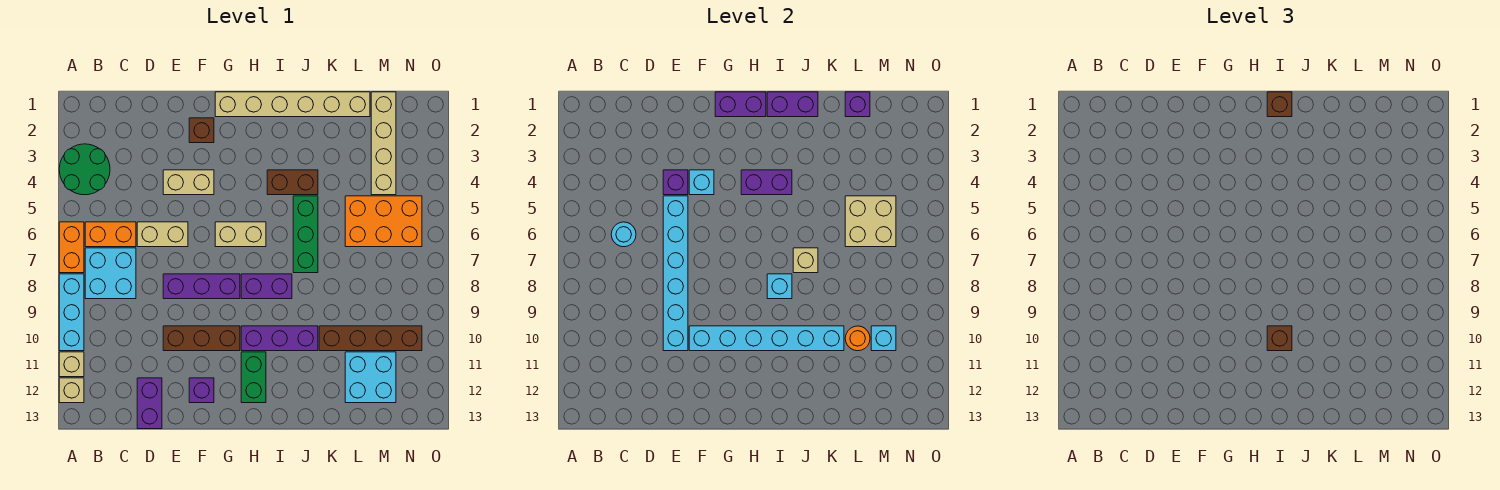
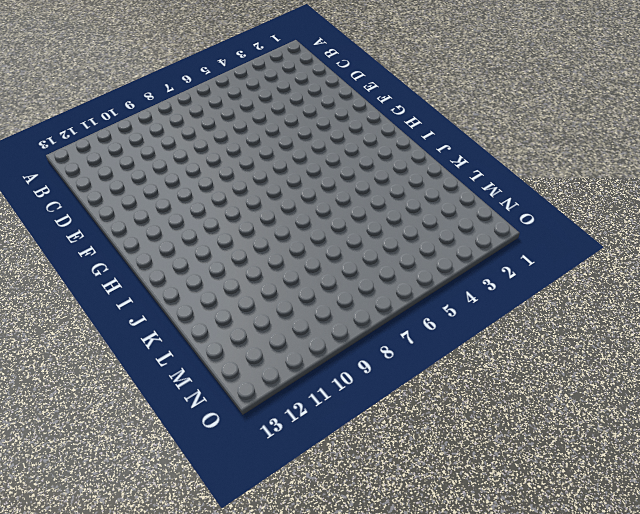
none -> green round brick A3:B4 level 1
none -> orange brick A6:A7 level 1
none -> cyan brick A8:A10 level 1
none -> tan brick A11 level 1

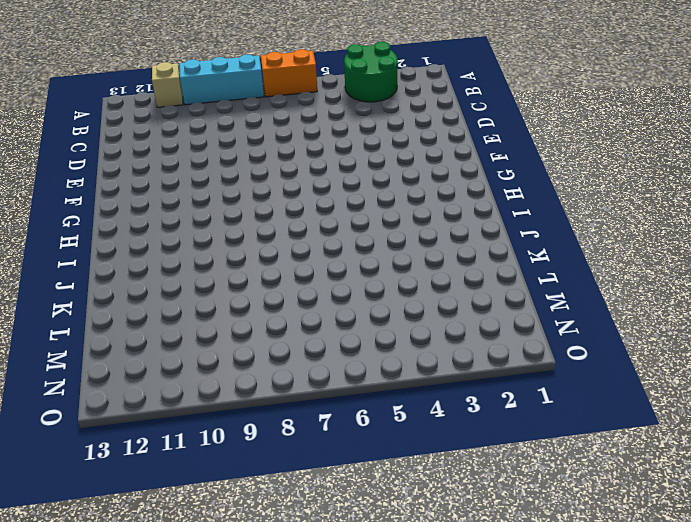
none -> tan brick A12 level 1
none -> orange brick B6:C6 level 1
none -> cyan brick B7:C8 level 1
none -> tan brick D6:E6 level 1

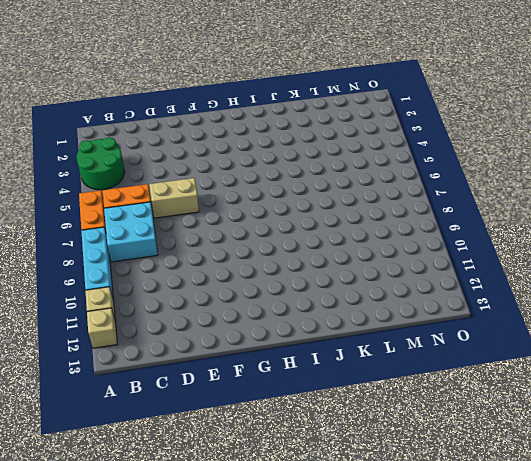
none -> purple brick D12:D13 level 1
none -> tan brick E4:F4 level 1
none -> purple brick E8:G8 level 1
none -> brown brick E10:G10 level 1

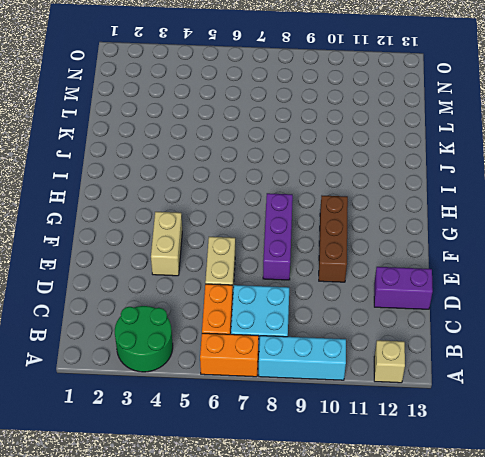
none -> tan brick A11 level 1
none -> brown brick F2 level 1
none -> purple brick F12 level 1
none -> tan brick G1:L1 level 1

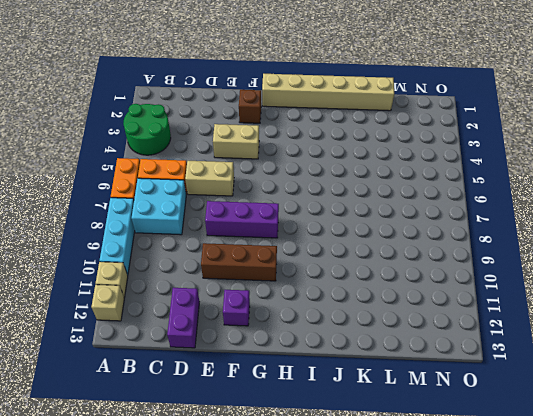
none -> tan brick G6:H6 level 1
none -> purple brick H8:I8 level 1
none -> purple brick H10:J10 level 1
none -> green brick H11:H12 level 1

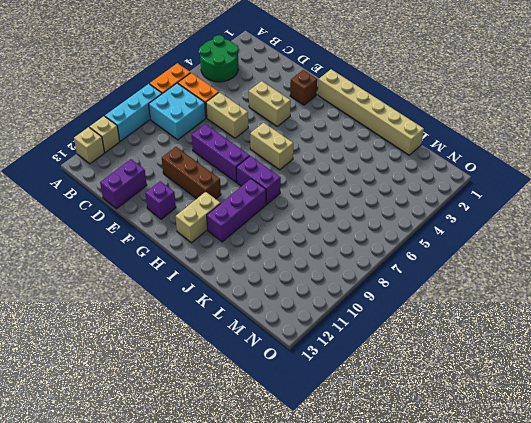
tan brick H11:H12 level 1 -> green brick H11:H12 level 1
purple brick I9:I11 level 1 -> purple brick H10:J10 level 1
none -> brown brick I4:J4 level 1
none -> green brick J5:J7 level 1
none -> brown brick K10:N10 level 1
none -> orange brick L5:N6 level 1

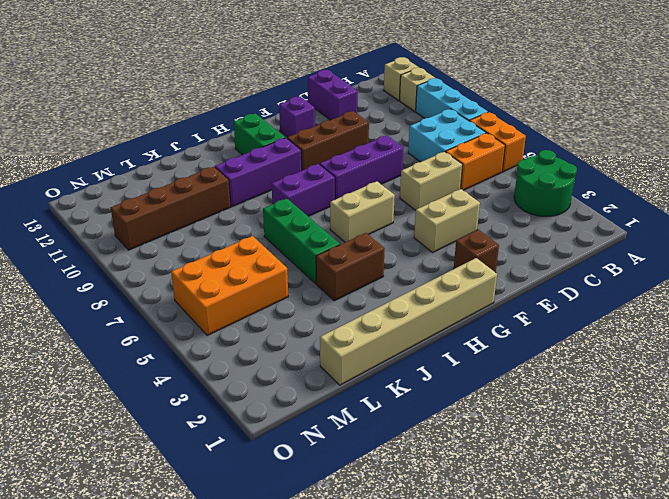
none -> cyan brick L11:M12 level 1
none -> tan brick M1:M4 level 1
none -> cyan round brick C6 level 2
none -> purple brick E4 level 2

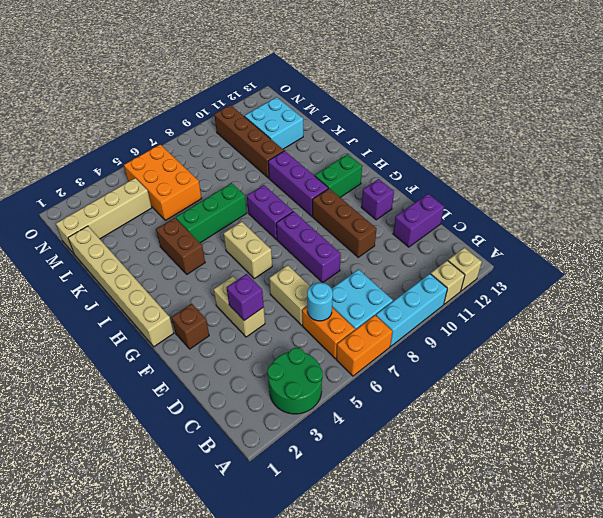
none -> cyan brick E5:E10 level 2
none -> cyan brick F4 level 2
none -> cyan brick F10:K10 level 2
none -> purple brick G1:H1 level 2

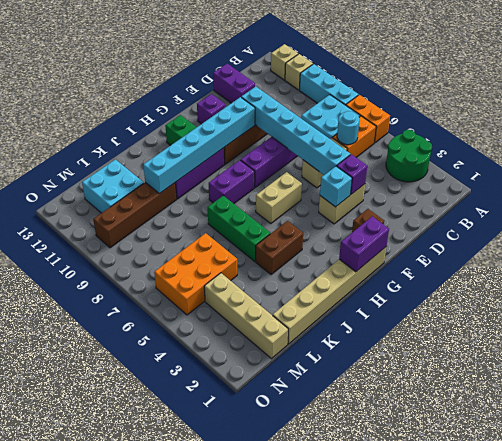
none -> purple brick H4:I4 level 2
none -> purple brick I1:J1 level 2
none -> cyan brick I8 level 2
none -> tan brick J7 level 2

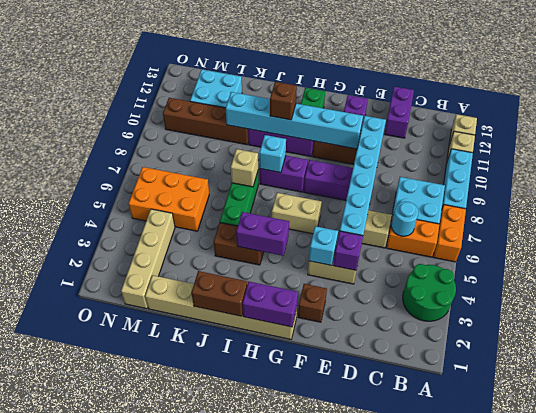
brown brick I1:J1 level 2 -> purple brick I1:J1 level 2
none -> purple brick L1 level 2
none -> tan brick L5:M6 level 2
none -> orange round brick L10 level 2
none -> cyan brick M10 level 2

